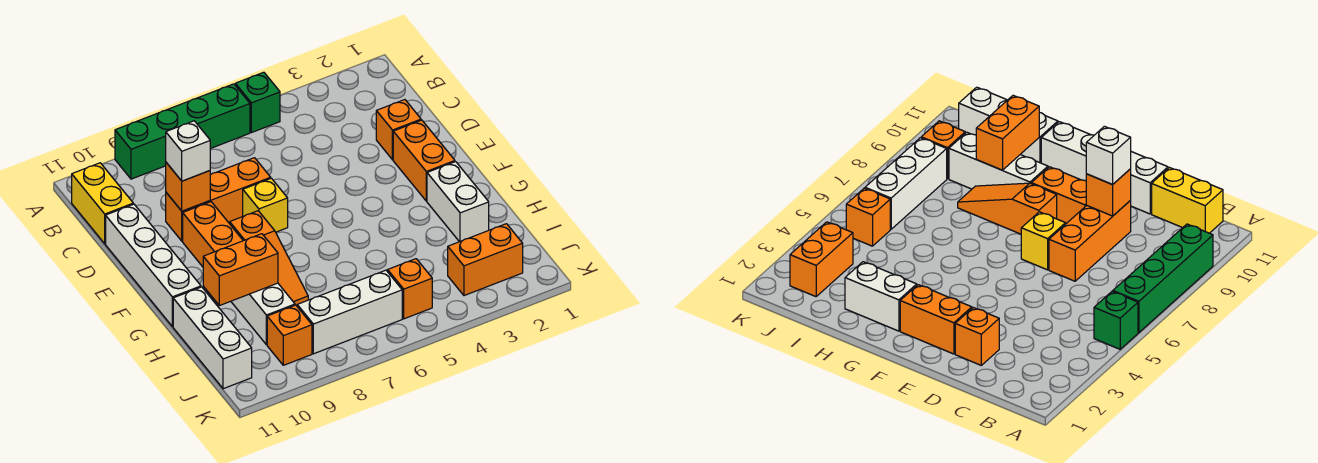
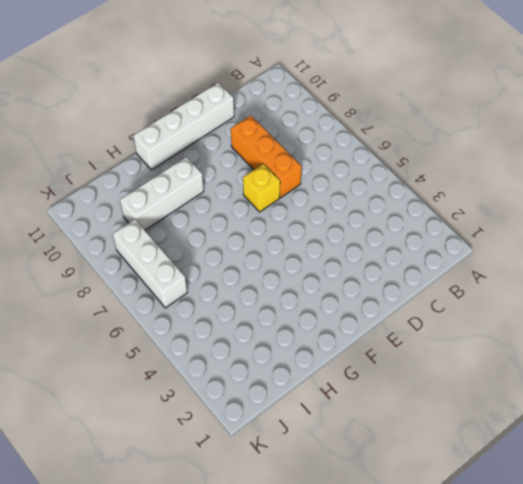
none -> green brick A5 level 1
none -> green brick A6:A9 level 1
none -> yellow brick B11:C11 level 1

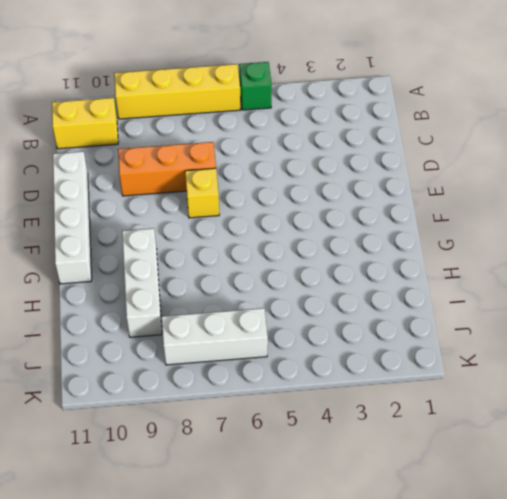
yellow brick A6:A9 level 1 -> green brick A6:A9 level 1
yellow brick B10:B11 level 1 -> yellow brick B11:C11 level 1
none -> orange brick D2 level 1
none -> orange brick E2:F2 level 1
none -> orange brick E9:F9 level 1

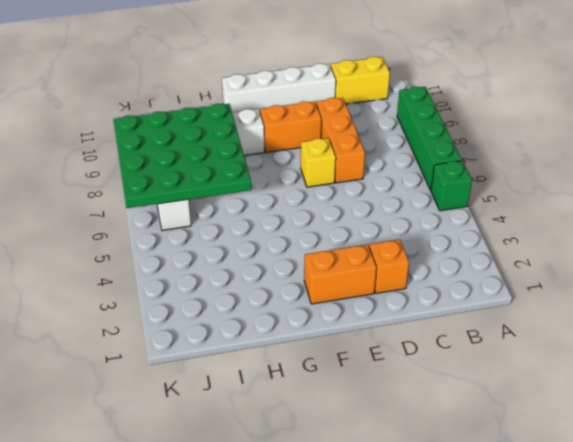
green plate H6:K9 level 2 -> orange brick H9:H10 level 2
none -> orange slope F8:H8 level 1 top F
none -> white brick G2:H2 level 1
none -> white brick H11:J11 level 1

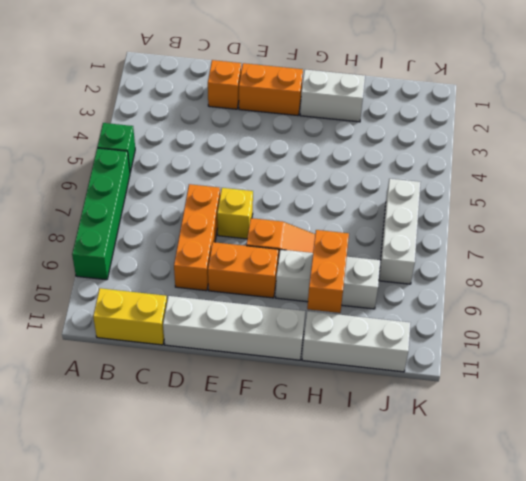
none -> orange brick J2:J3 level 1
none -> orange brick J5 level 1
none -> orange brick J9 level 1

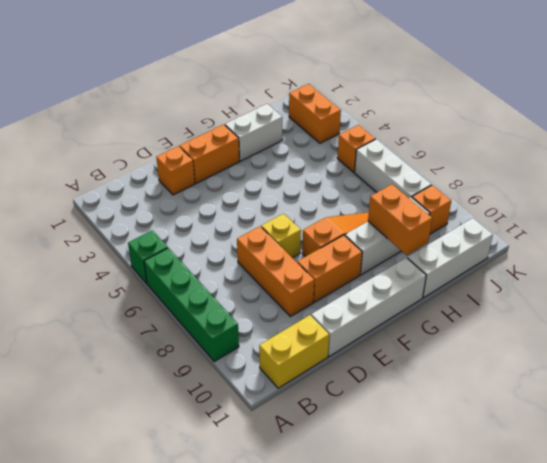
none -> orange brick D9 level 2
none -> white brick D9 level 3

